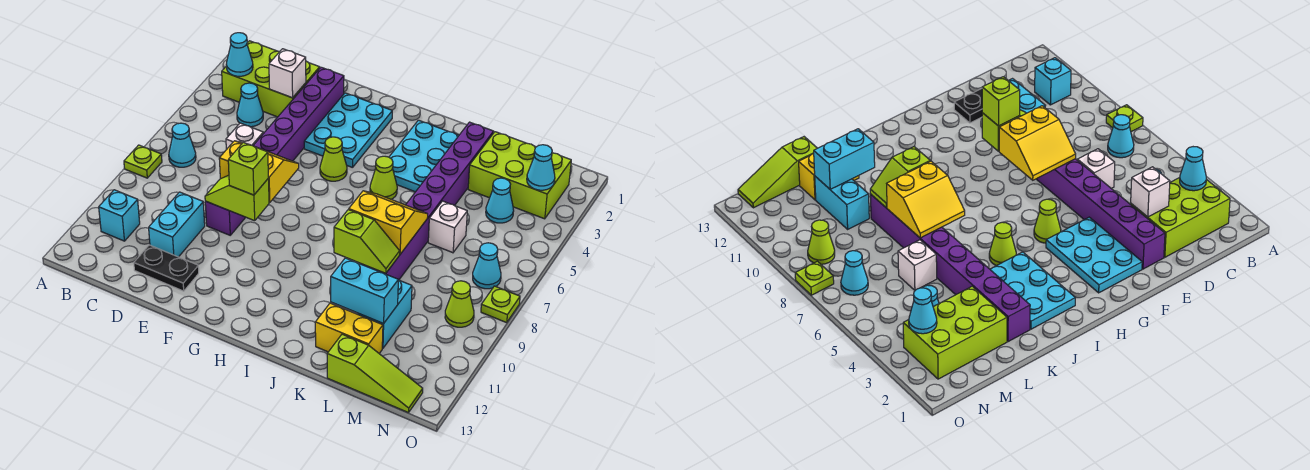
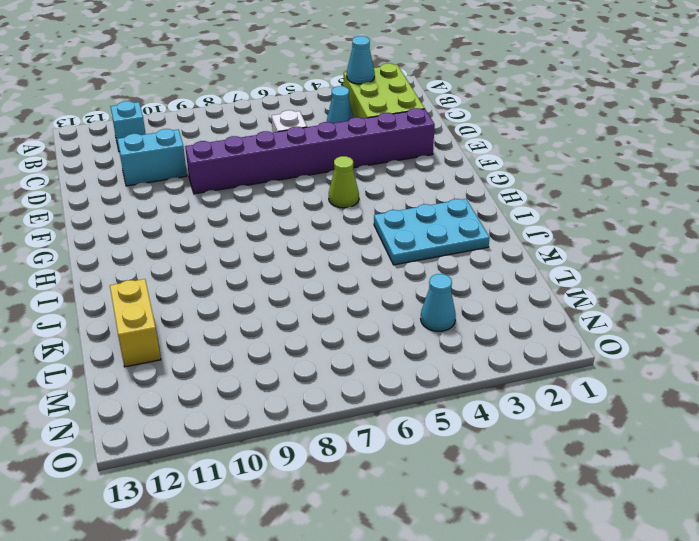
none -> lime plate A8 level 1
none -> cyan cone B7 level 1
none -> black plate D12:E12 level 1
none -> cyan plate F2:G4 level 1

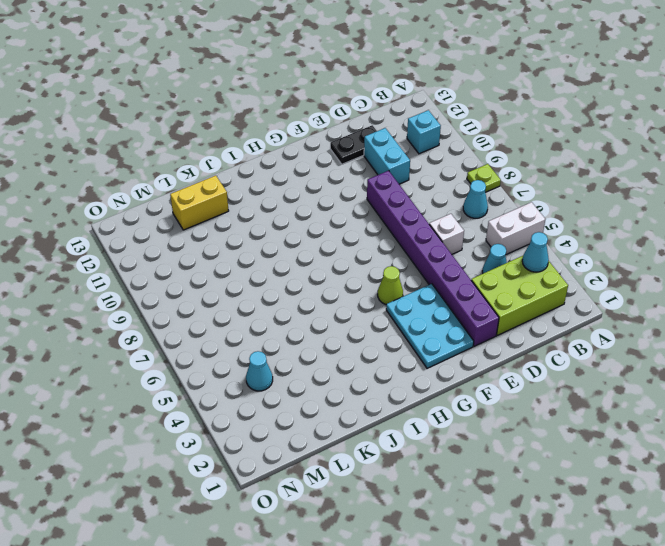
white brick A5:B5 level 1 -> none
none -> cyan plate I2:J4 level 1
none -> lime cone I5 level 1
none -> purple brick K2:K9 level 1
none -> lime brick L2:N3 level 1

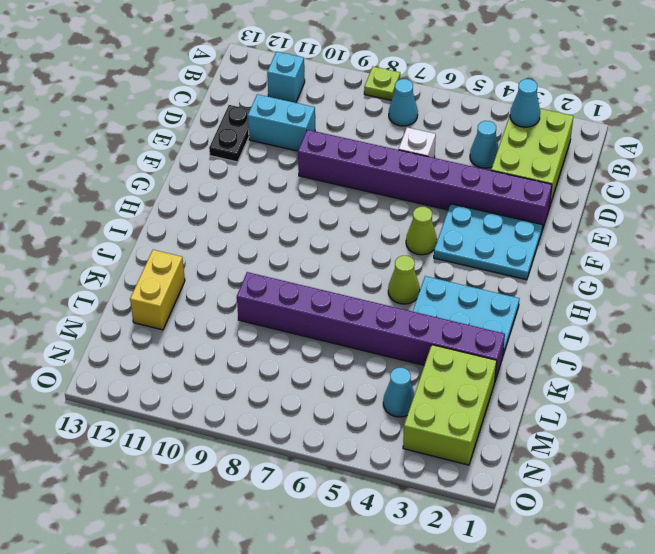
none -> white brick L6 level 1
none -> cyan brick L10:L11 level 1
none -> lime slope L13:N13 level 1 top L
none -> cyan cone N7 level 1

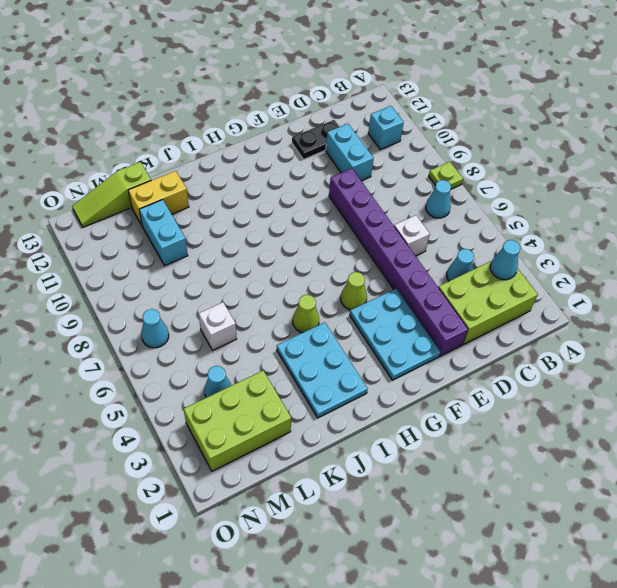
none -> purple brick K2:K9 level 1
none -> lime cone N9 level 1
none -> lime plate O8 level 1
none -> white brick D3 level 2

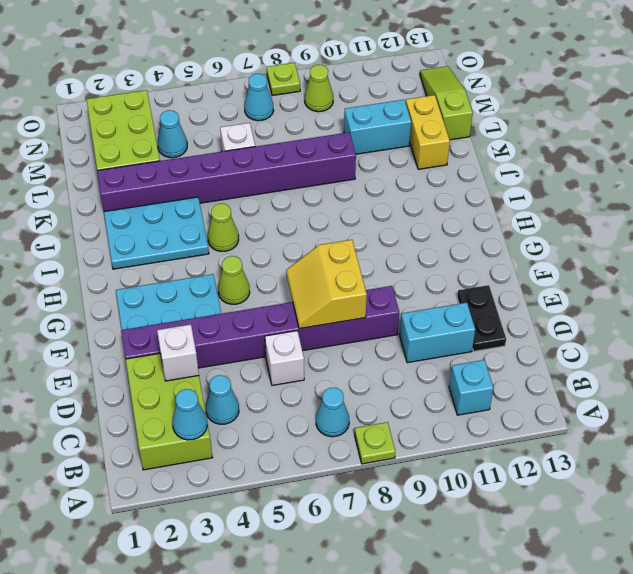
none -> lime slope E9:F9 level 2 top F
none -> yellow slope J7:K8 level 2 top 8
none -> lime slope J9:K9 level 2 top J
none -> cyan brick K11:L11 level 2

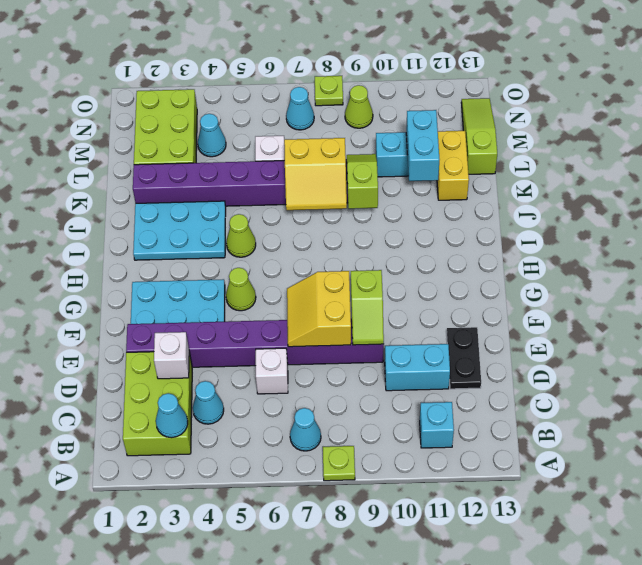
yellow slope J7:K8 level 2 top K -> yellow slope J7:K8 level 2 top 8
none -> cyan cone N3 level 2
none -> lime brick F9 level 3

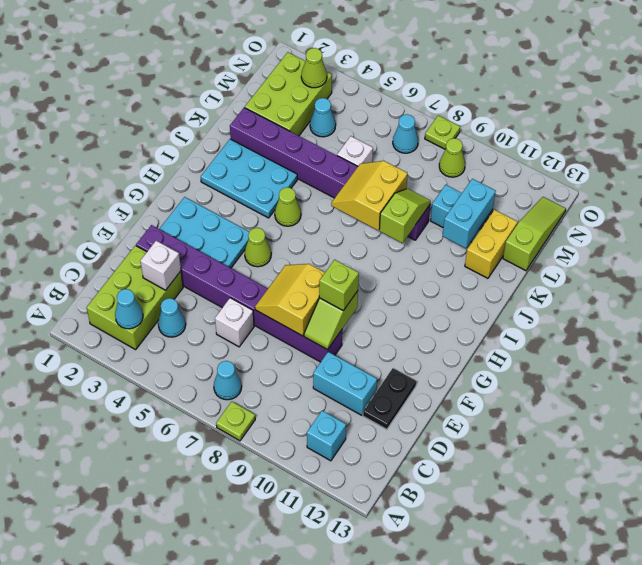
lime cone N3 level 2 -> cyan cone N3 level 2

